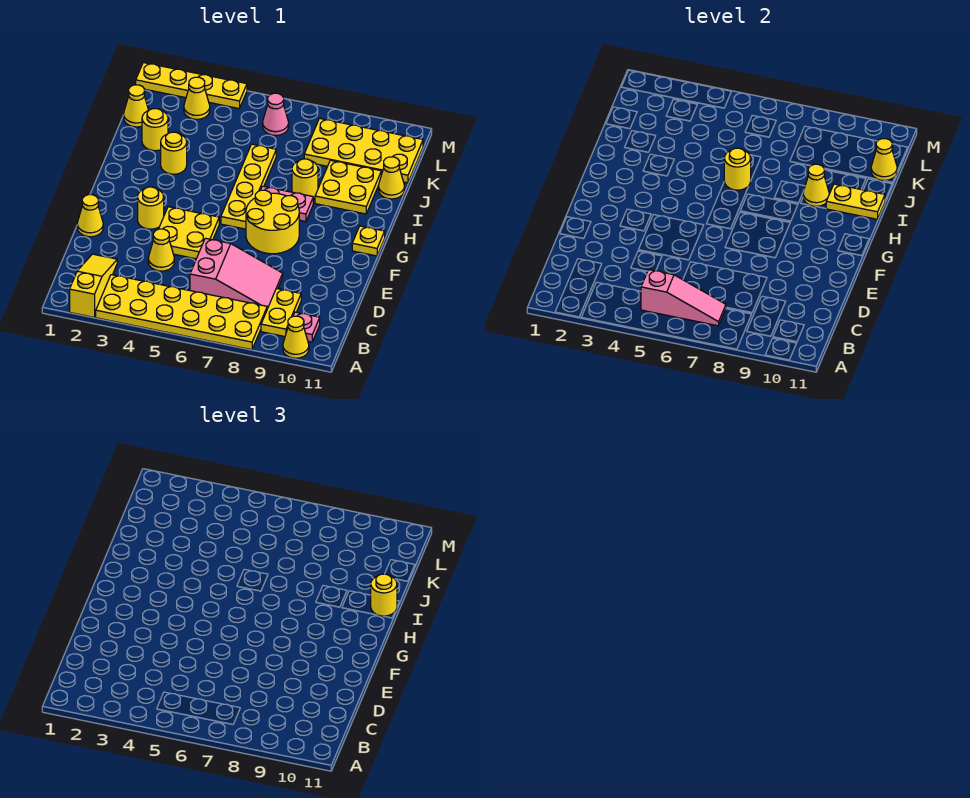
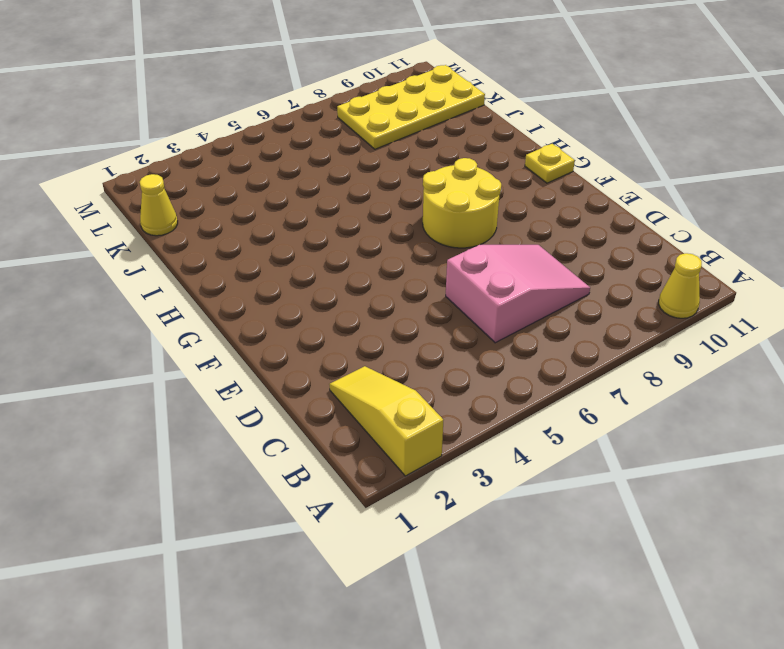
none -> yellow plate A3:B8 level 1
none -> yellow plate B9:C9 level 1
none -> pink plate B10 level 1
none -> yellow cone D4 level 1

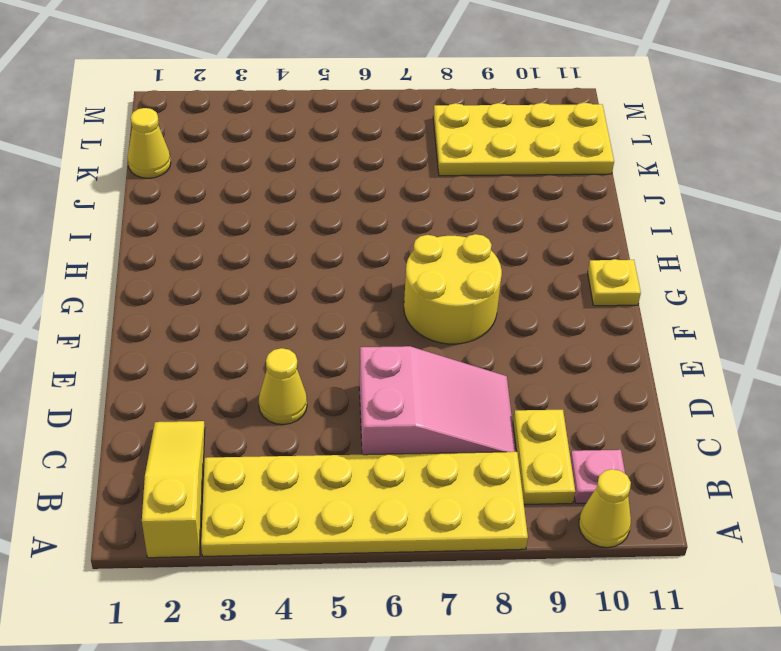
none -> yellow cone E1 level 1
none -> yellow plate E4:F5 level 1
none -> yellow round brick F3 level 1
none -> yellow plate G6:J6 level 1

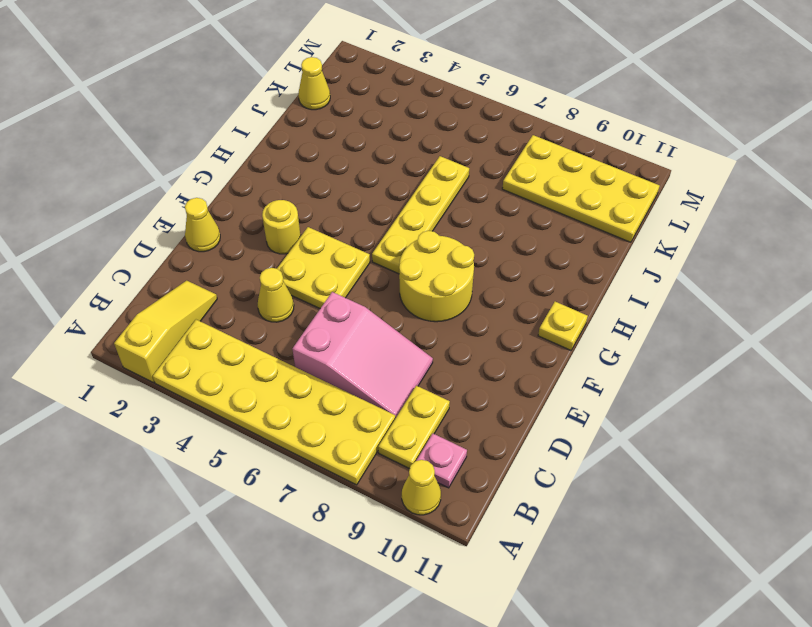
none -> pink plate H7:H8 level 1
none -> yellow round brick I3 level 1
none -> yellow round brick I8 level 1
none -> yellow plate I9:J10 level 1

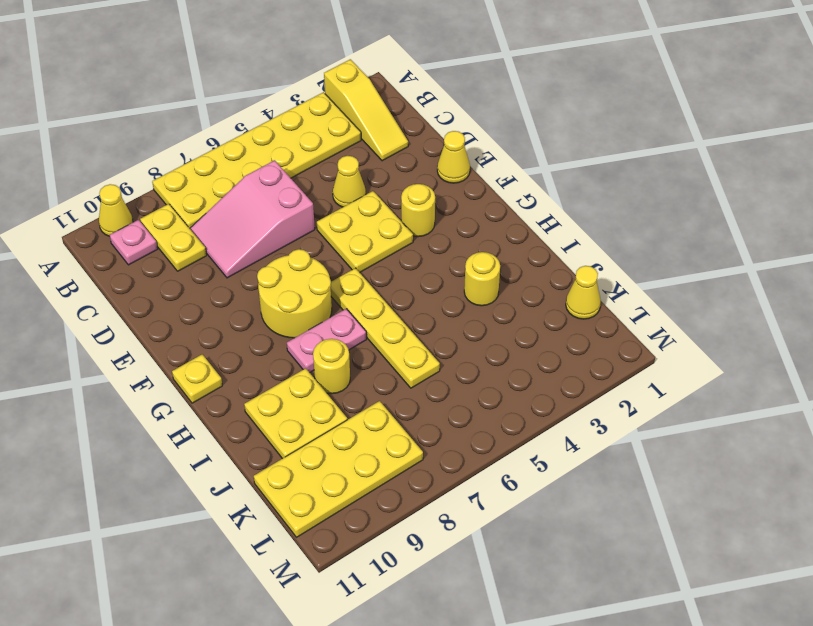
none -> yellow round brick J2 level 1
none -> yellow cone J11 level 1
none -> yellow cone L3 level 1
none -> pink cone L6 level 1

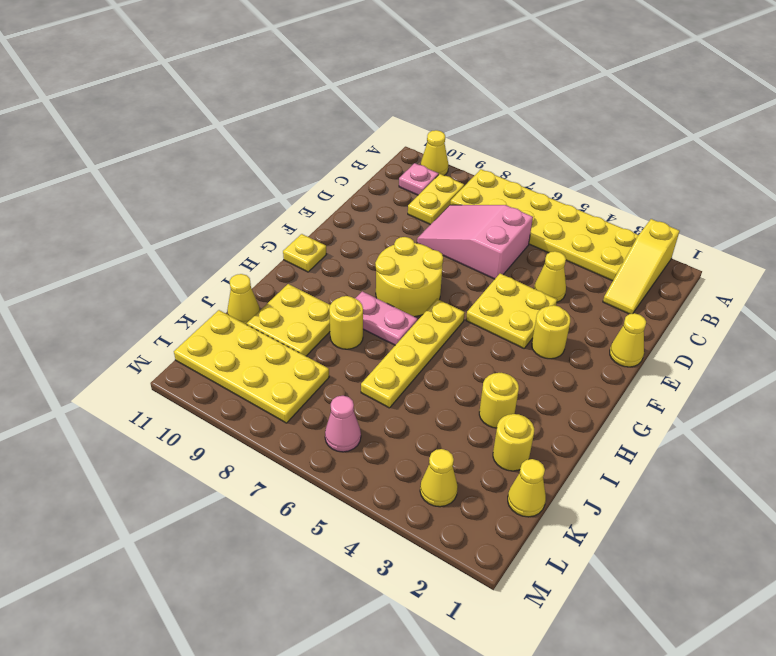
none -> yellow plate M1:M4 level 1
none -> pink slope B5:B7 level 2 top 5
none -> yellow round brick I6 level 2
none -> yellow cone I9 level 2

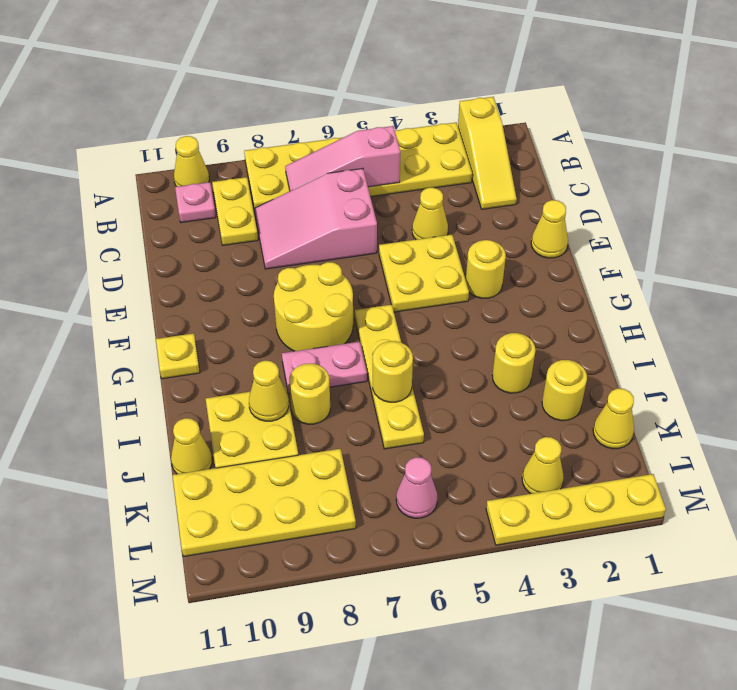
none -> yellow plate I10:I11 level 2
none -> yellow cone K11 level 2
none -> yellow round brick I11 level 3

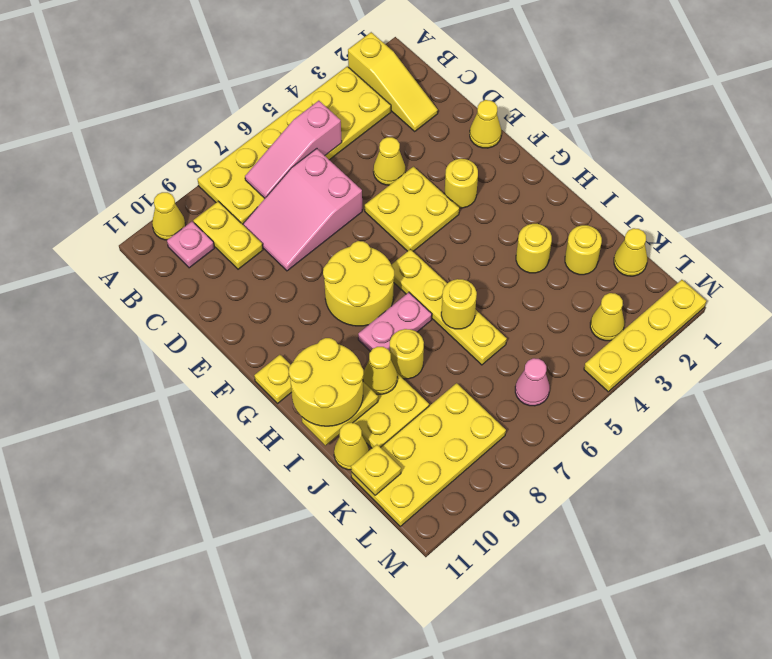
yellow round brick H10:I11 level 3 -> yellow round brick I11 level 3
yellow plate K11 level 2 -> yellow cone K11 level 2

